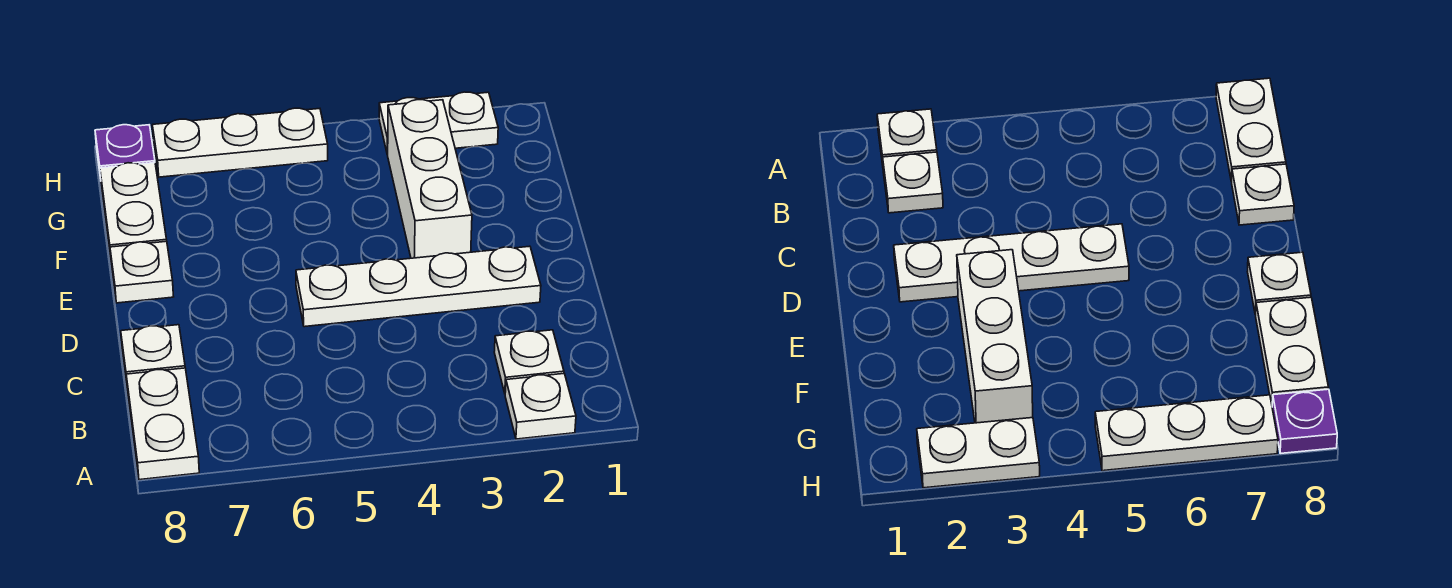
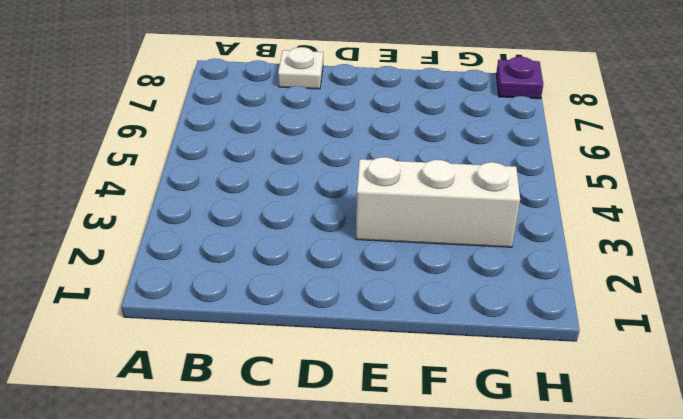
none -> white plate A2 level 1
none -> white plate A8:B8 level 1

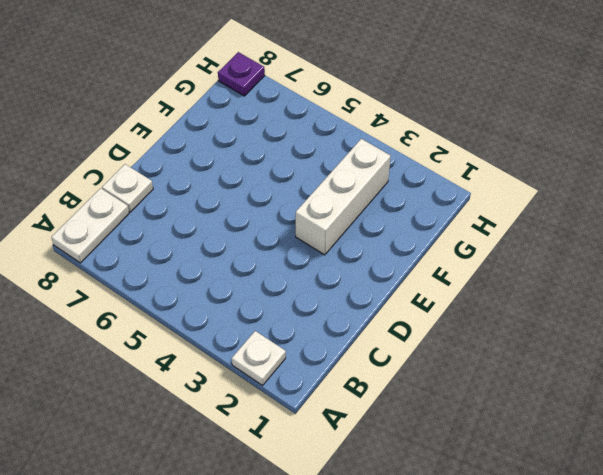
none -> white plate B2 level 1
none -> white plate D2:D5 level 1

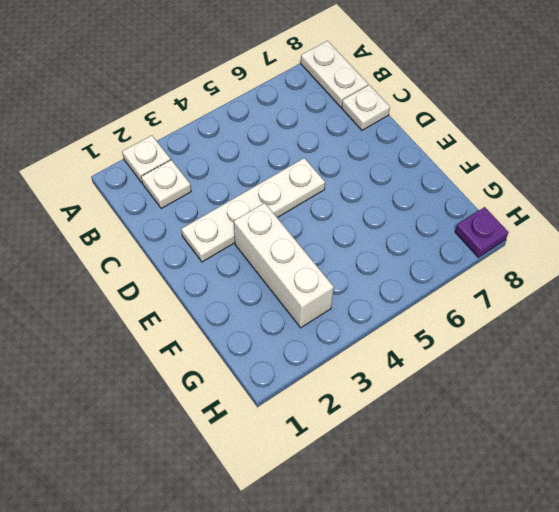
none -> white plate E8 level 1
none -> white plate F8:G8 level 1

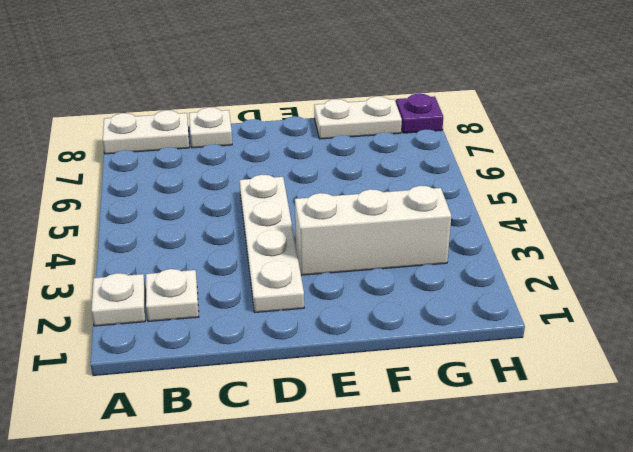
none -> white plate E8 level 1
none -> white plate H2:H3 level 1

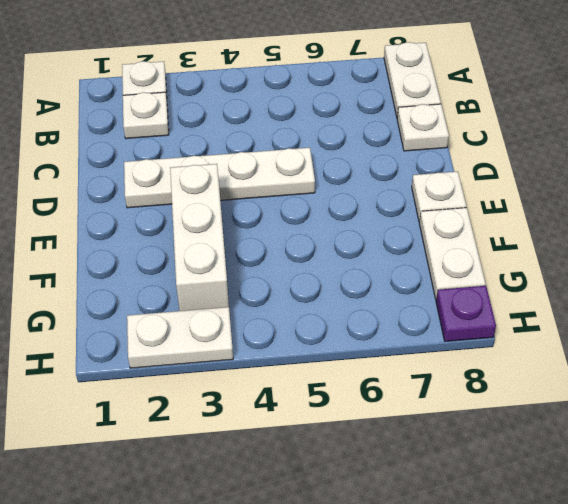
none -> white plate H5:H7 level 1

